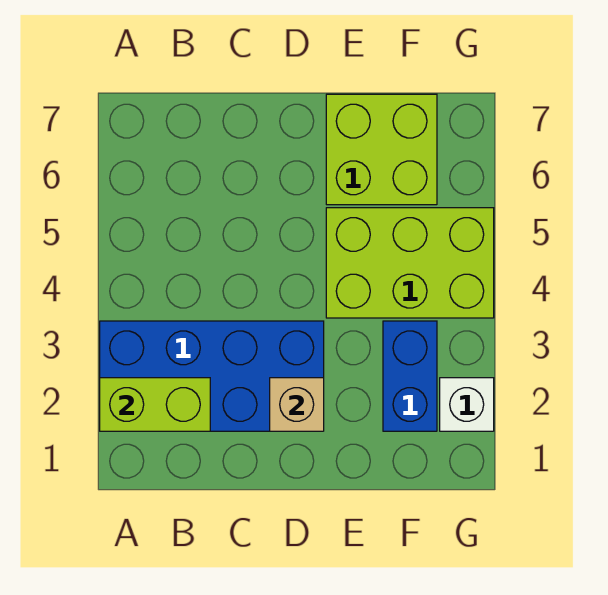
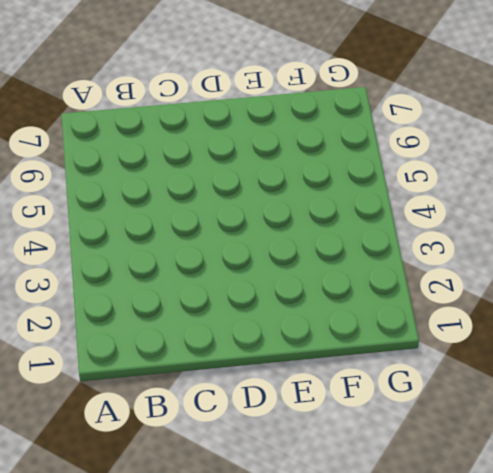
none -> blue brick A2:D3 level 1
none -> lime brick E4:G5 level 1

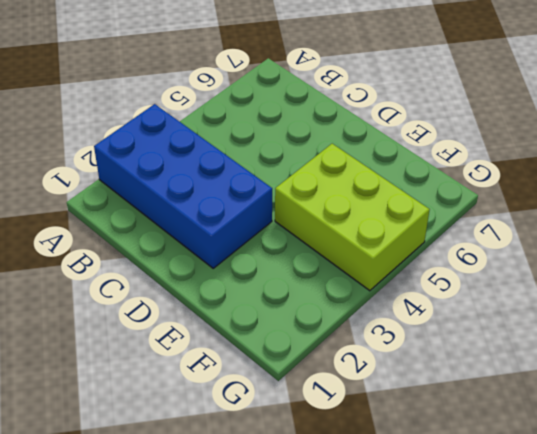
none -> lime brick E6:F7 level 1
none -> blue brick F2:F3 level 1

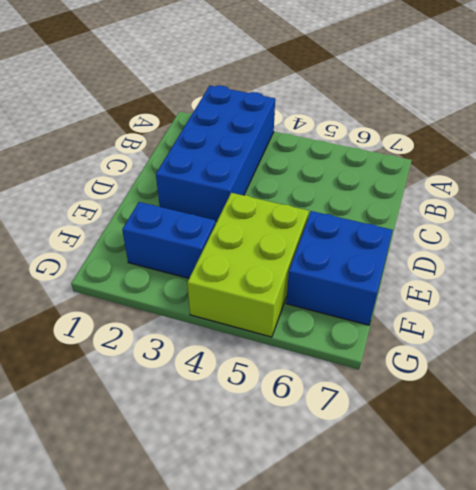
blue brick E6:F7 level 1 -> lime brick E6:F7 level 1
none -> white brick G2 level 1
none -> lime brick A2:B2 level 2

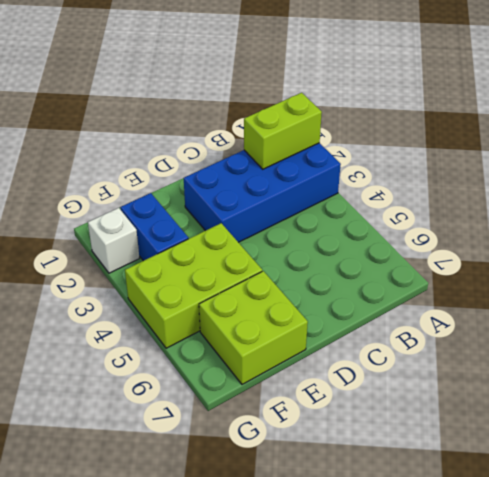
none -> tan brick D2 level 2

